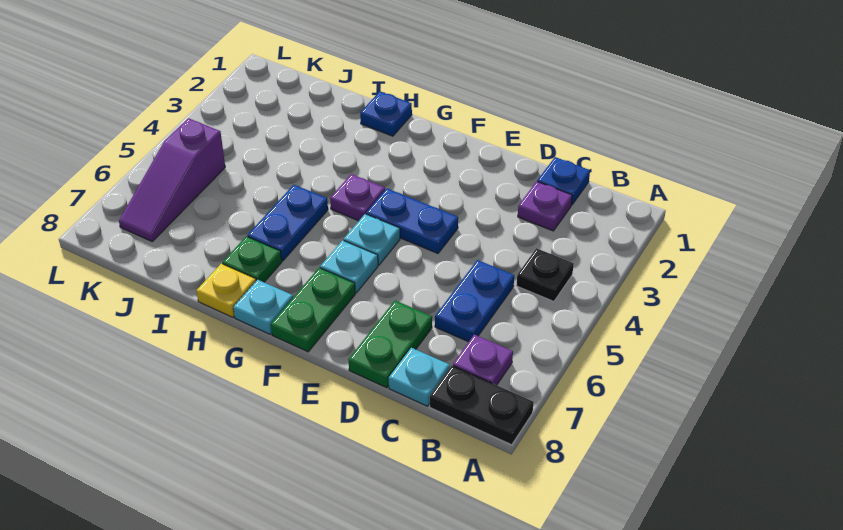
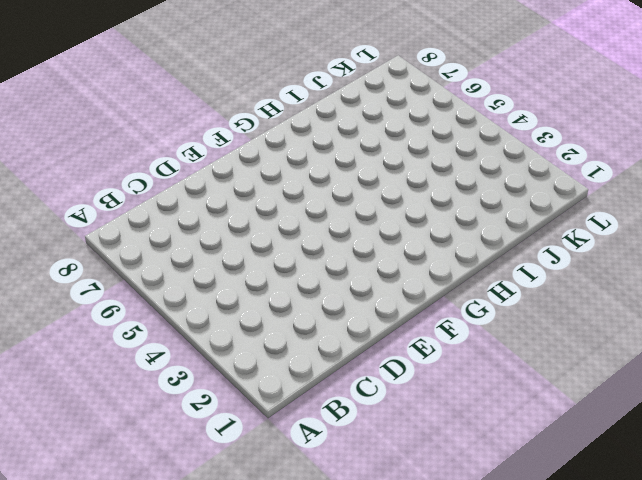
none -> black plate A8:B8 level 1
none -> black plate B4 level 1
none -> purple plate B7 level 1

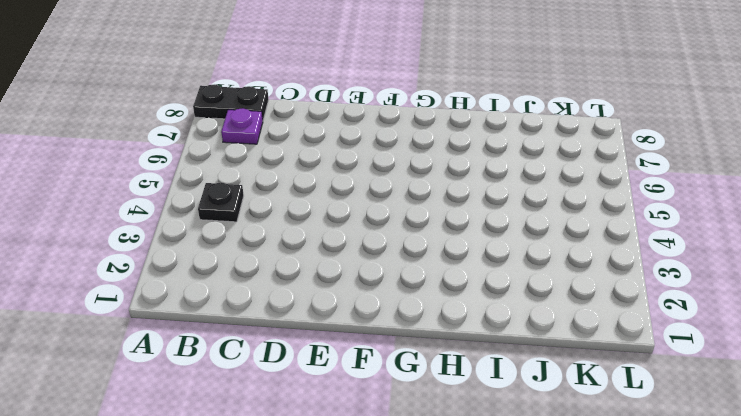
none -> blue plate C1 level 1
none -> purple plate C2 level 1
none -> blue plate C5:C6 level 1

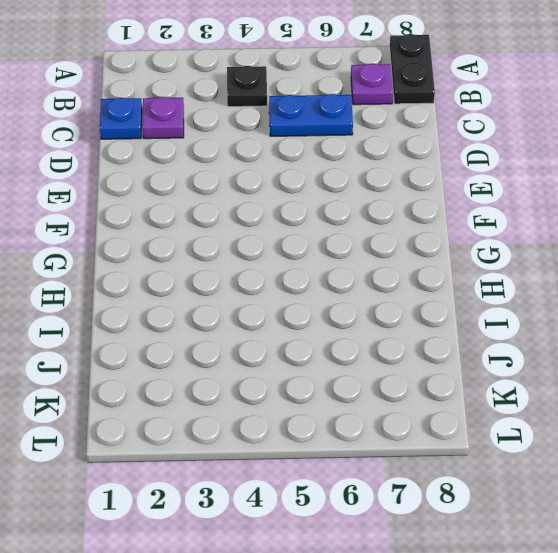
none -> cyan plate C8 level 1
none -> green plate D7:D8 level 1
none -> blue plate E4:F4 level 1

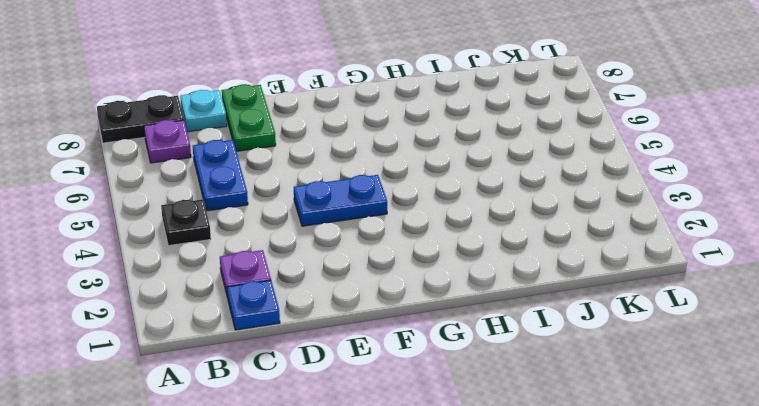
none -> cyan plate F5 level 1
none -> cyan plate F6 level 1
none -> green plate F7:F8 level 1

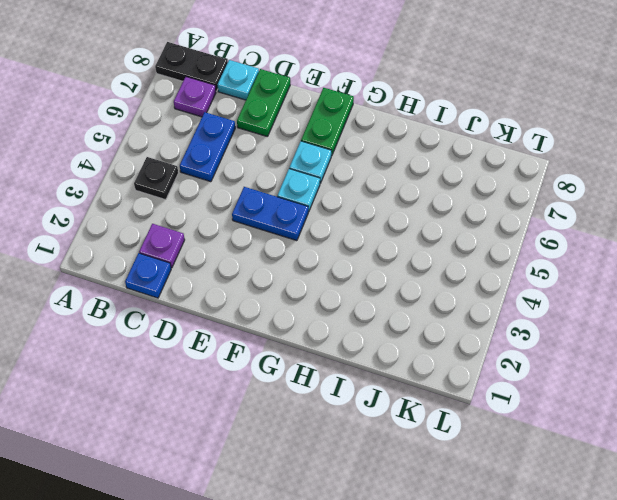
none -> purple plate G4 level 1
none -> cyan plate G8 level 1
none -> blue plate H1 level 1

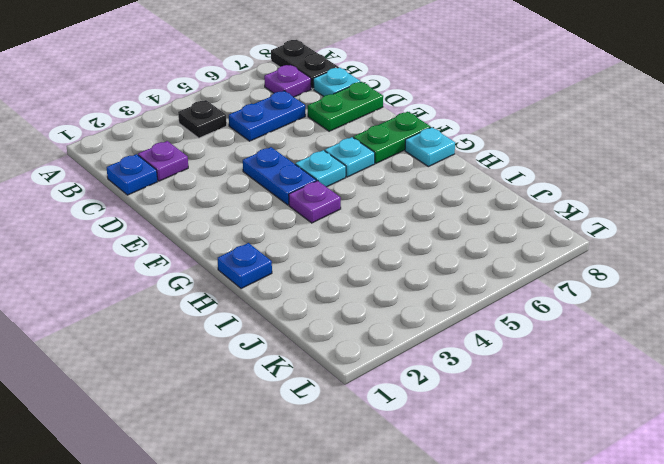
none -> blue plate H5:H6 level 1
none -> green plate H7 level 1
none -> yellow plate H8 level 1

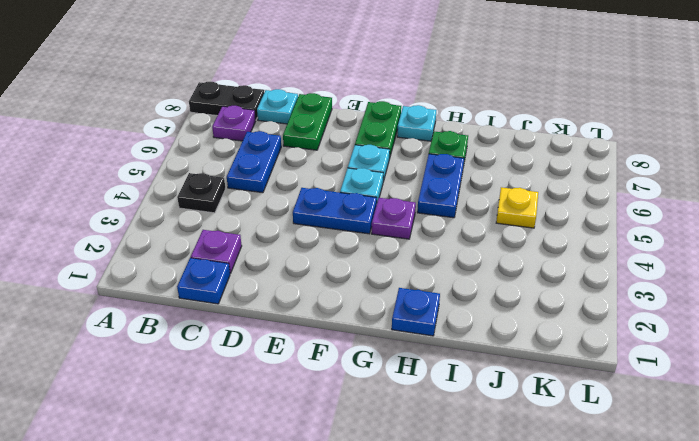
yellow plate J5 level 1 -> yellow plate H8 level 1
none -> purple slope K5:K7 level 1 top 5

